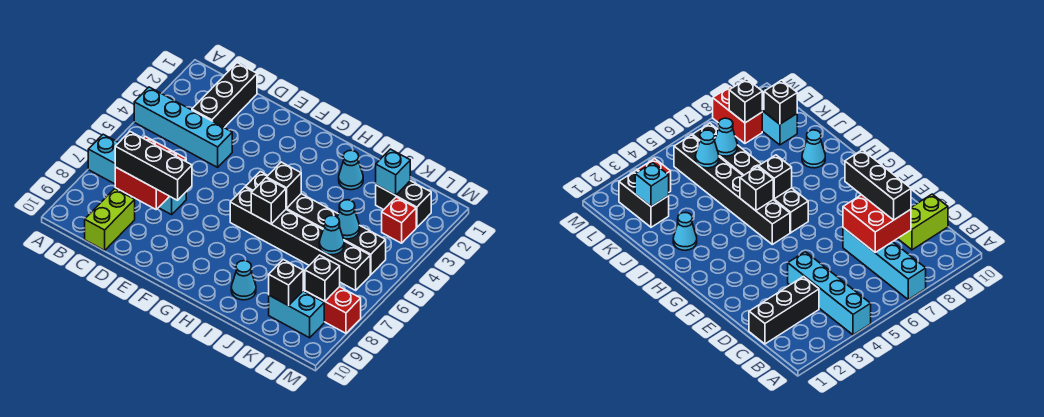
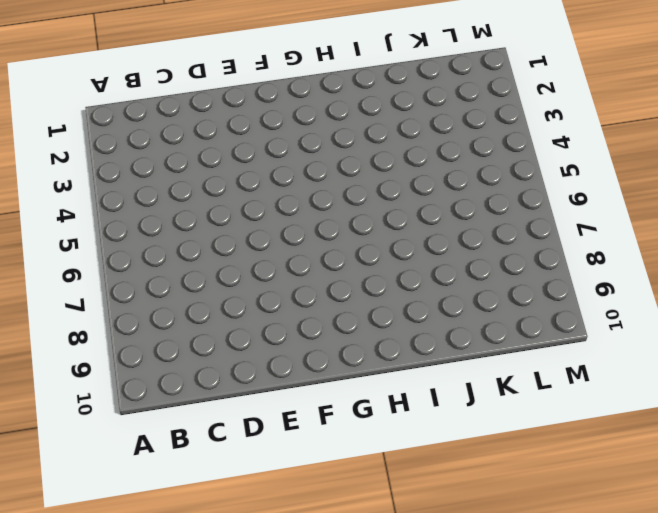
none -> cyan brick A4:D4 level 1
none -> cyan brick A7:D7 level 1
none -> black brick C1:C3 level 1

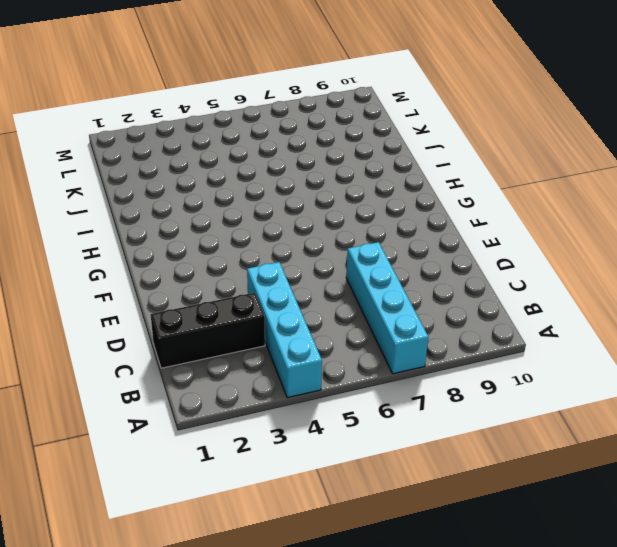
none -> lime brick C9:C10 level 1
none -> black brick G5:L5 level 1
none -> black brick G6:L6 level 1

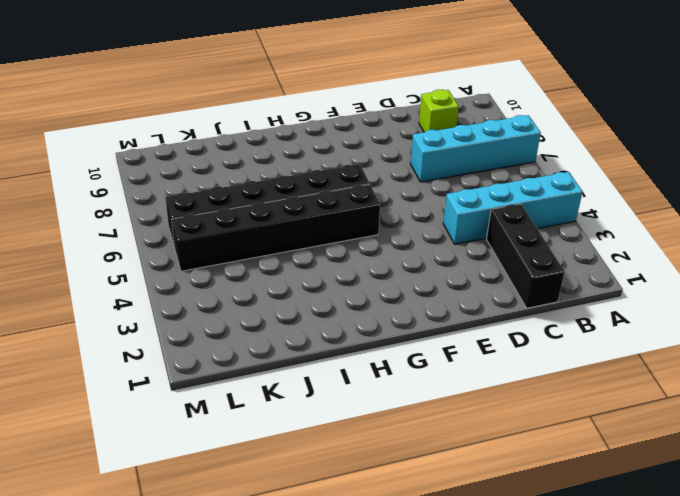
lime brick C9 level 1 -> lime brick C9:C10 level 1
none -> cyan cone I2 level 1
none -> cyan cone I9 level 1
none -> black brick K2:L2 level 1

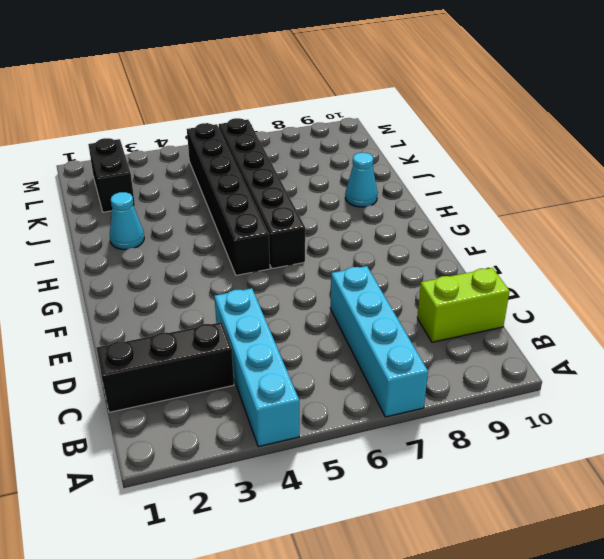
none -> cyan brick K9:L9 level 1
none -> red brick L3 level 1
none -> red brick L8:M8 level 1

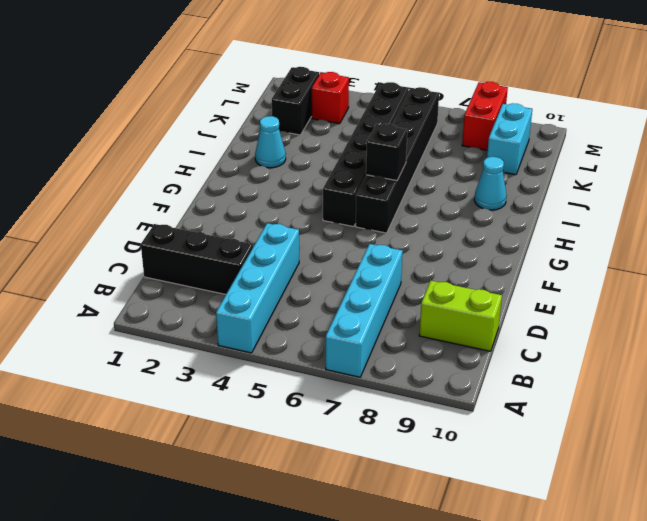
none -> red brick C7:D8 level 2
none -> black brick H5 level 2
none -> cyan brick K2 level 2

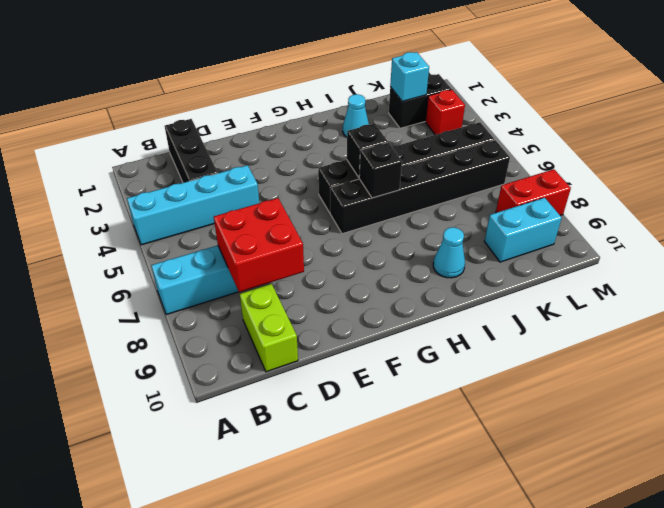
none -> cyan cone K5 level 2
none -> cyan cone K6 level 2
none -> black brick K9 level 2

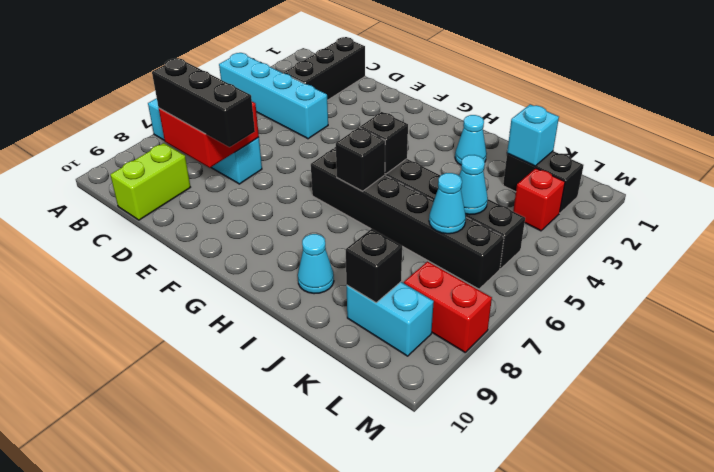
none -> black brick L8 level 2

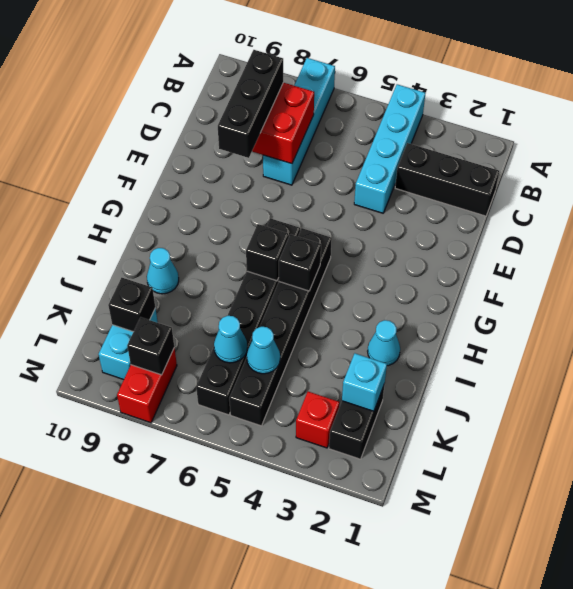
none -> lime brick C9:C10 level 1

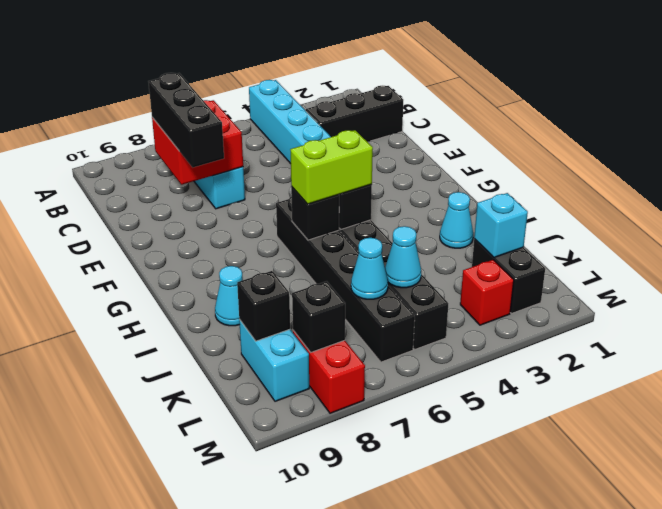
lime brick H5:H6 level 3 -> lime brick C9:C10 level 1

